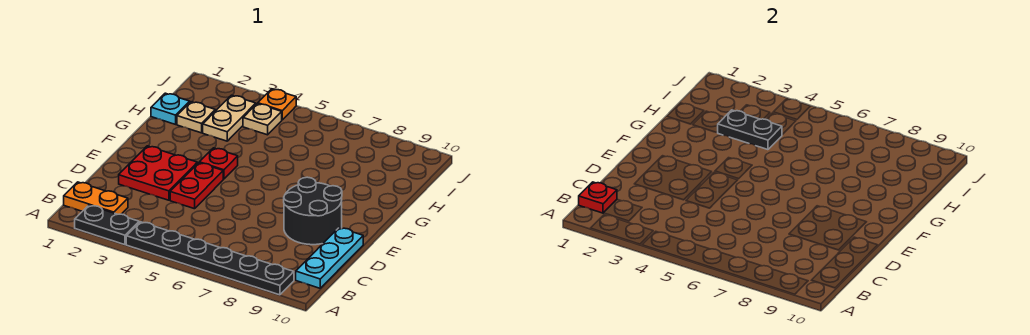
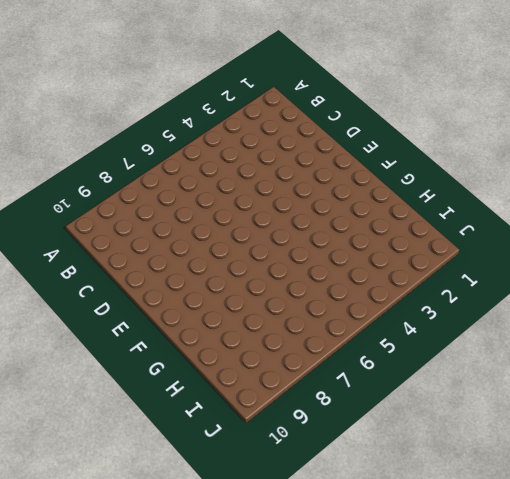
none -> black plate A2:A3 level 1
none -> black plate A4:A9 level 1
none -> orange plate B1:B2 level 1

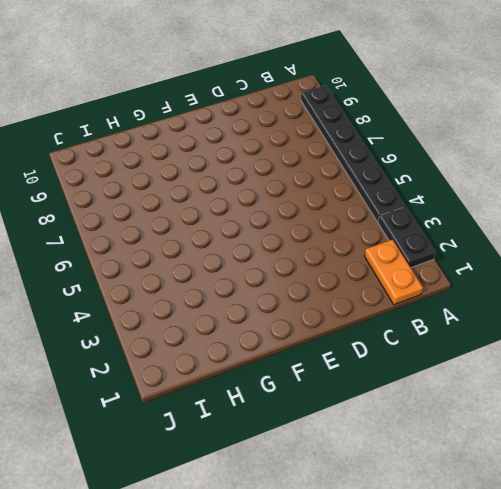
none -> cyan plate B10:D10 level 1
none -> red plate D2:E3 level 1
none -> red plate D4:E4 level 1

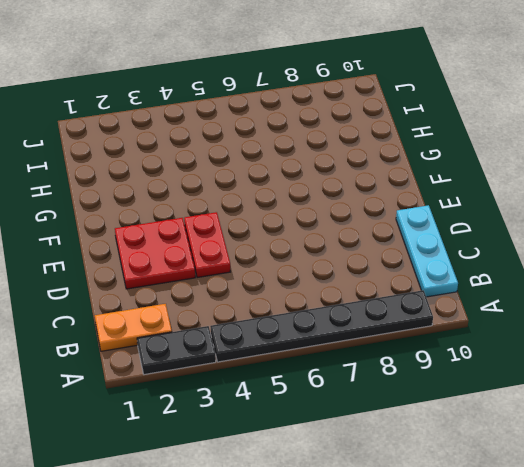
none -> black round brick D8:E9 level 1
none -> red plate F4 level 1
none -> cyan plate H1 level 1

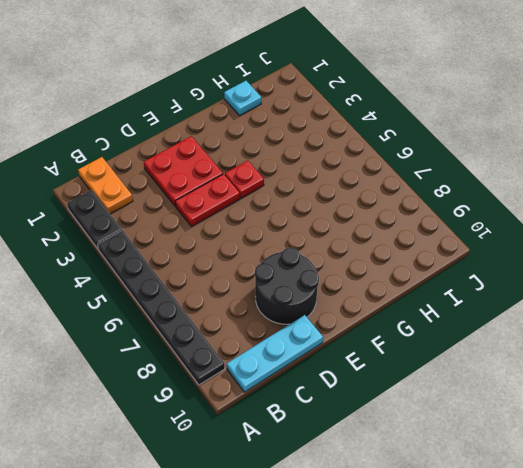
none -> tan plate H2 level 1
none -> tan plate H3:I3 level 1
none -> tan plate I4 level 1

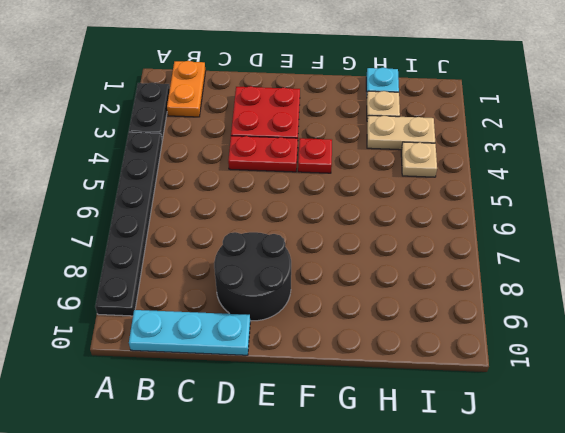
none -> orange plate J4 level 1
none -> red plate B1 level 2
none -> black plate H3:H4 level 2

